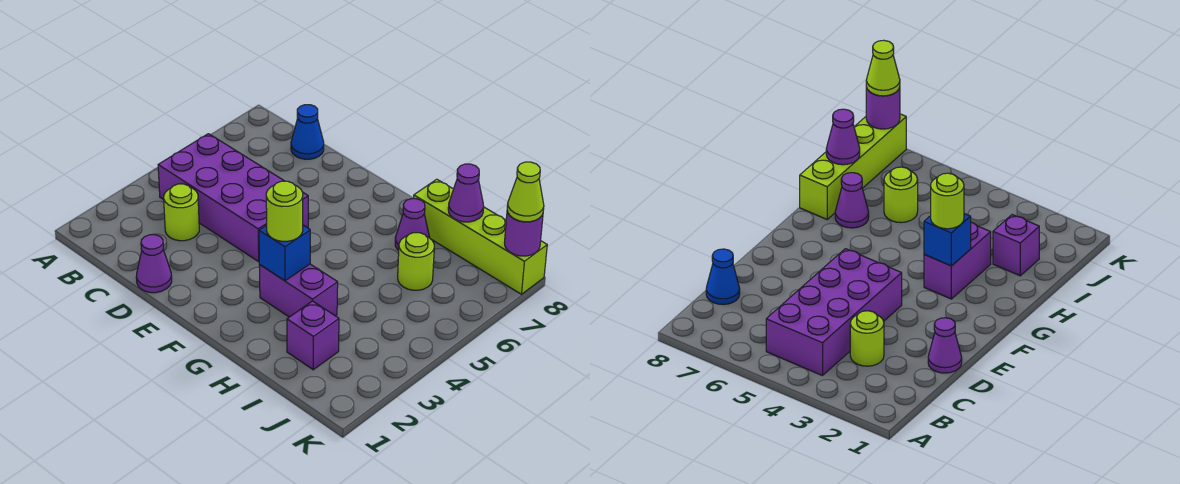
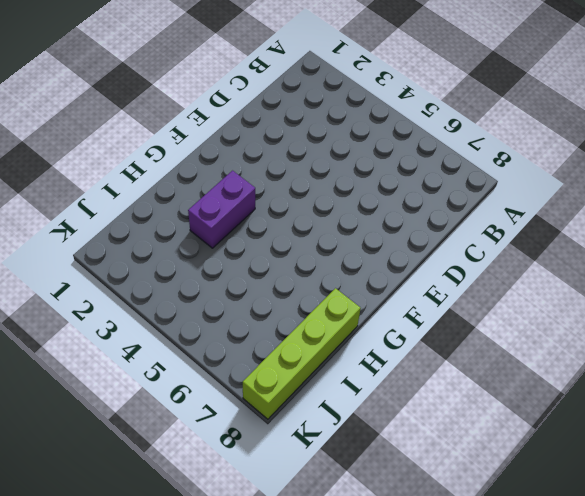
none -> purple brick B4:E5 level 1
none -> lime round brick C3 level 1
none -> blue cone C8 level 1

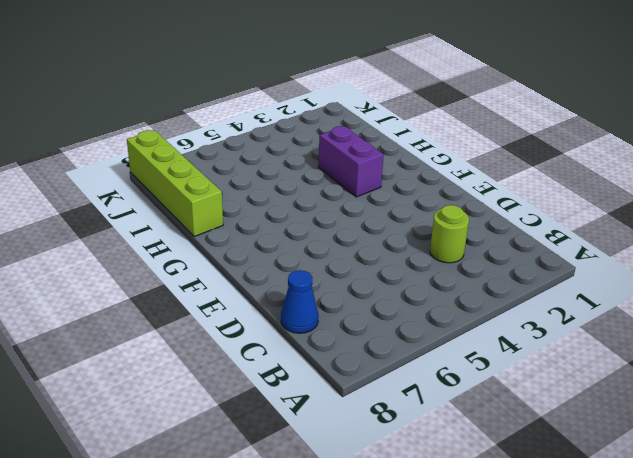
none -> purple brick B4:E5 level 1
none -> purple cone D1 level 1
none -> purple cone H7 level 1

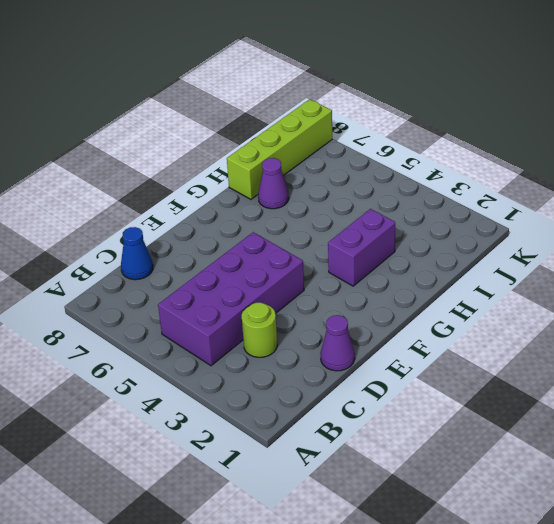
none -> purple brick I2 level 1
none -> lime round brick I6 level 1
none -> blue brick G3 level 2

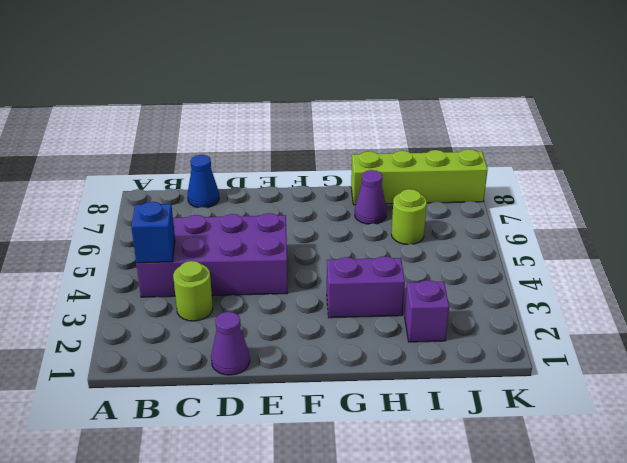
blue brick B4 level 2 -> blue brick G3 level 2
none -> purple cone I8 level 2
none -> purple round brick K8 level 2
none -> lime round brick G3 level 3

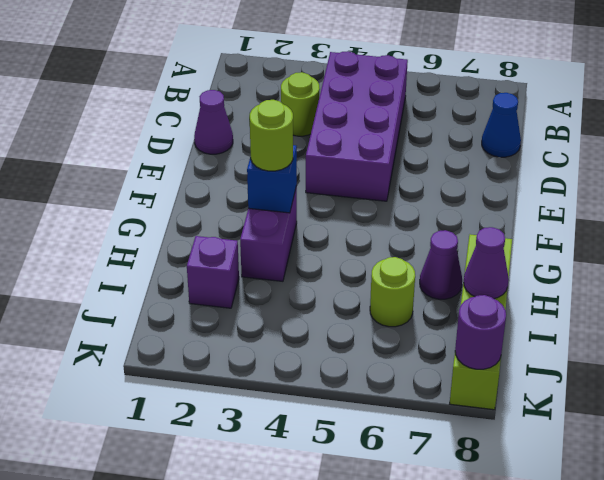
none -> lime cone K8 level 3

